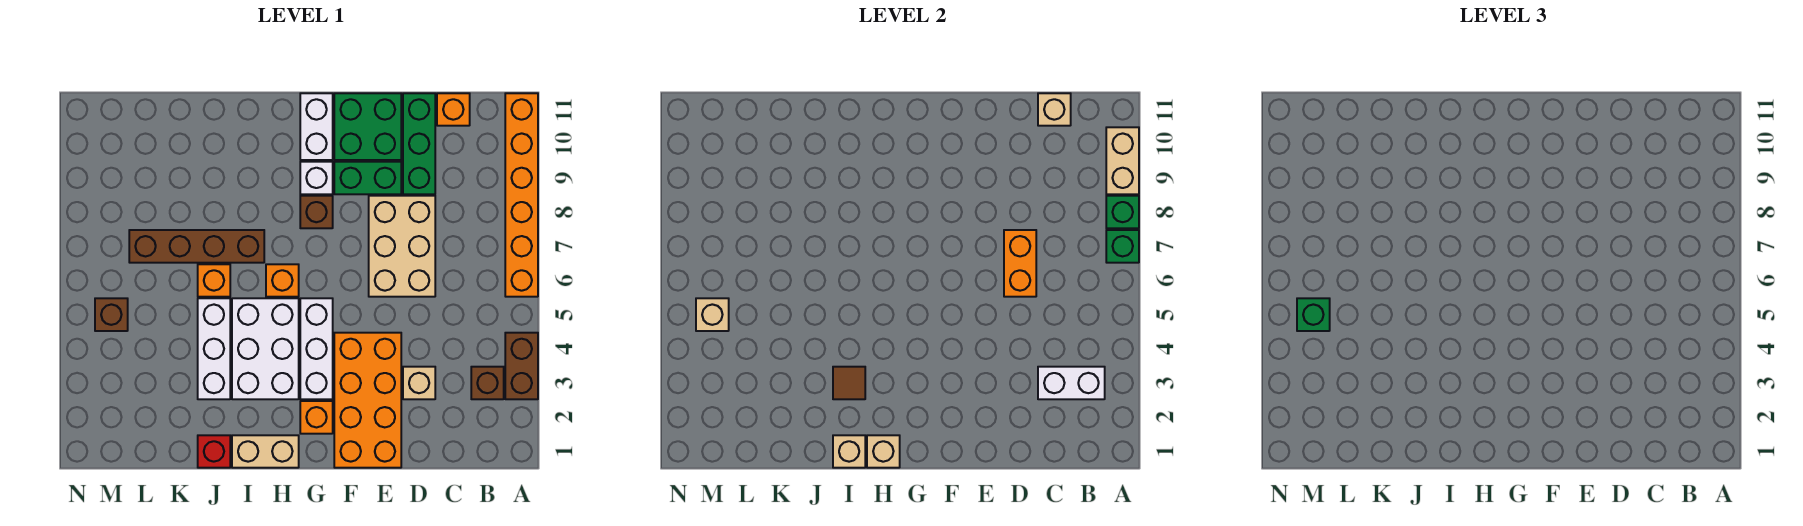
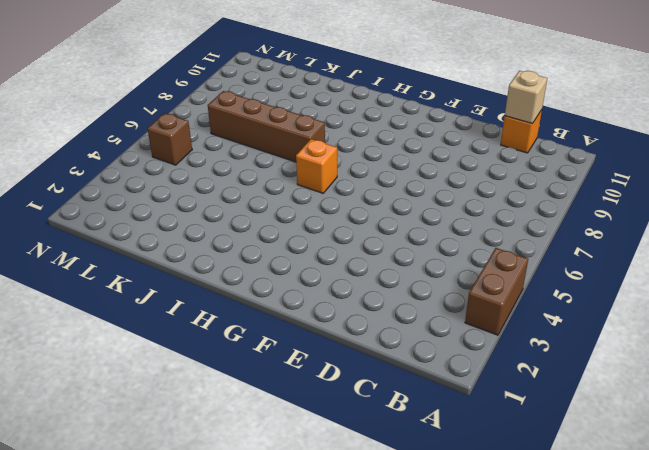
none -> orange brick A6:A11 level 1
none -> brown brick B3 level 1
none -> tan brick D3 level 1
none -> tan brick D6:E8 level 1

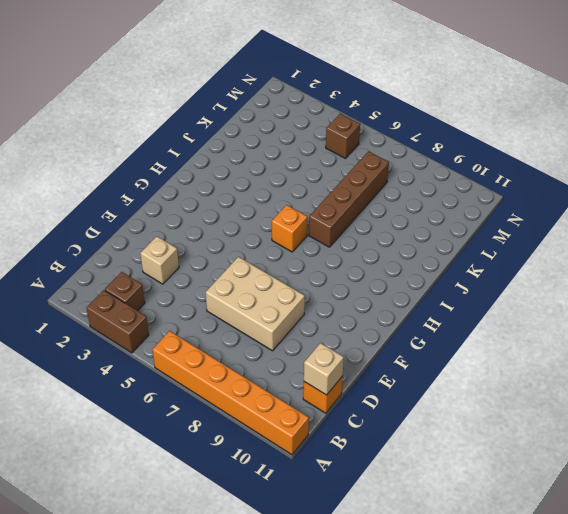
none -> green brick D9:D11 level 1
none -> orange brick E1:F4 level 1
none -> green brick E9:F9 level 1
none -> green brick E10:F11 level 1

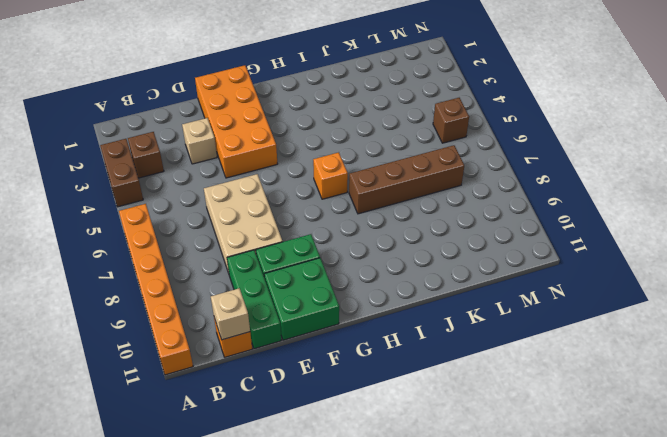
none -> orange brick G2 level 1
none -> white brick G3:G5 level 1
none -> brown brick G8 level 1
none -> white brick G9 level 1

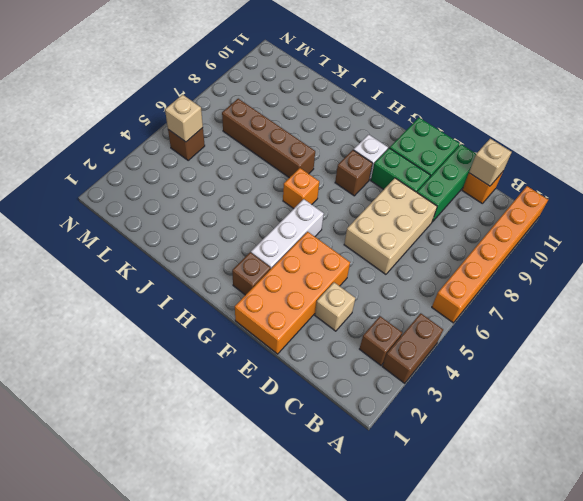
brown brick G2 level 1 -> orange brick G2 level 1
none -> white brick G10:G11 level 1
none -> tan brick H1:I1 level 1
none -> white brick H3:I5 level 1
none -> red brick J1 level 1

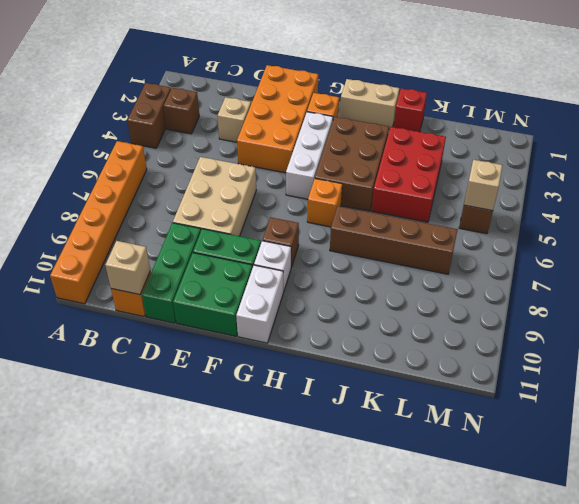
brown brick H3:I5 level 1 -> white brick H3:I5 level 1
red brick J3:K5 level 1 -> white brick J3:J5 level 1
none -> orange brick J6 level 1
none -> green brick A7 level 2
none -> green brick A8 level 2
none -> tan brick A9:A10 level 2

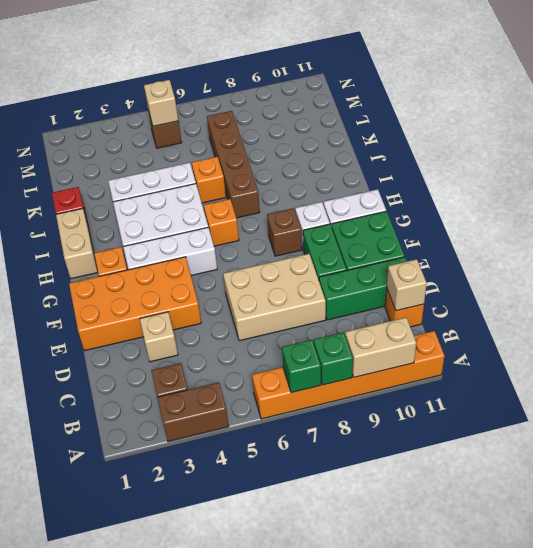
none -> white brick B3:C3 level 2
none -> orange brick D6:D7 level 2
none -> tan brick H1 level 2
none -> tan brick I1 level 2

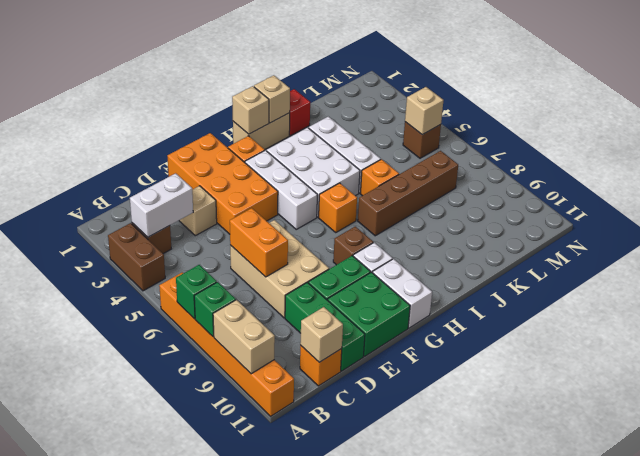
none -> brown tile I3 level 2
none -> green brick M5 level 3

